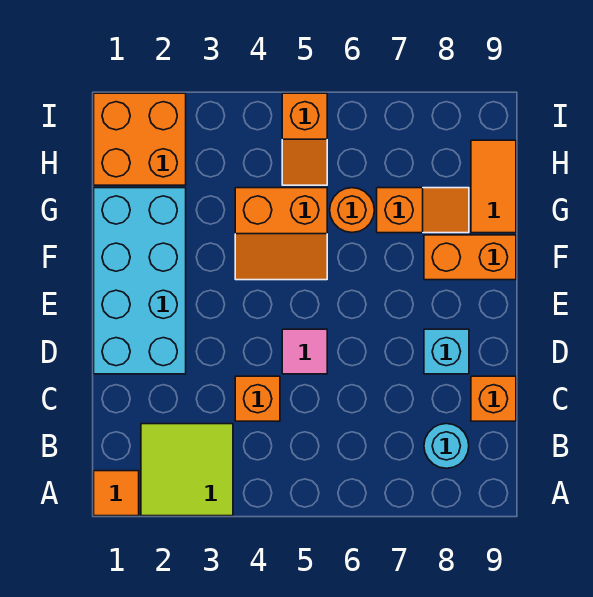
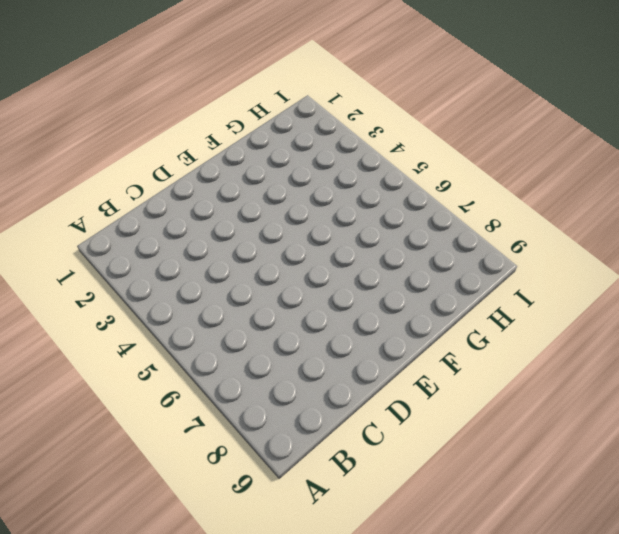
none -> orange tile A1 level 1
none -> lime tile A2:B3 level 1
none -> cyan round brick B8 level 1

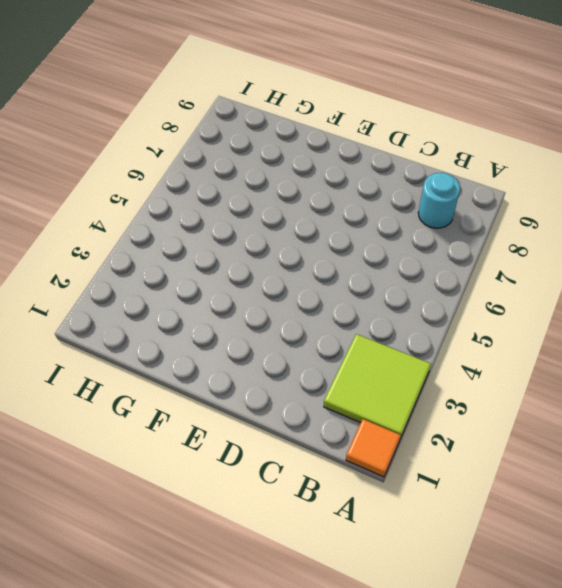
none -> orange brick C4 level 1
none -> orange brick C9 level 1
none -> cyan brick D1:G2 level 1

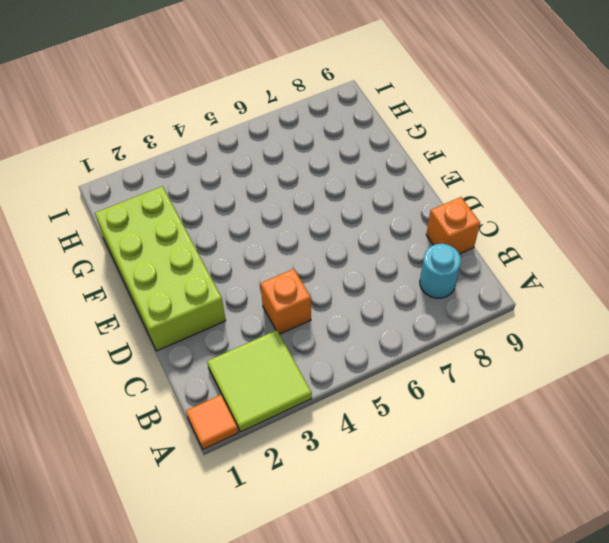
lime brick D1:G2 level 1 -> cyan brick D1:G2 level 1
none -> pink tile D5 level 1
none -> cyan brick D8 level 1
none -> orange slope F4:G5 level 1 top G

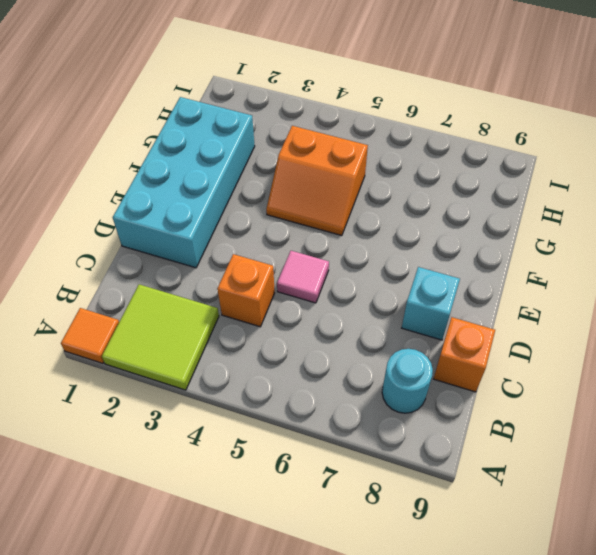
none -> orange brick F8:F9 level 1
none -> orange round brick G6 level 1
none -> orange slope G7:G8 level 1 top 7

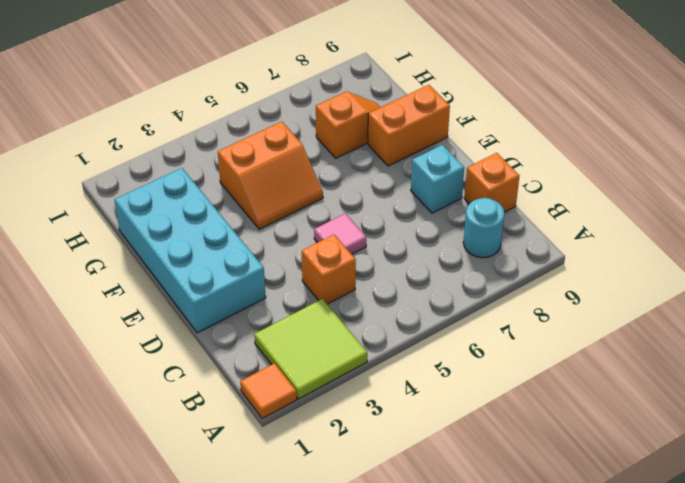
none -> orange round brick G6 level 1
none -> orange tile G9:H9 level 1
none -> orange brick H1:I2 level 1

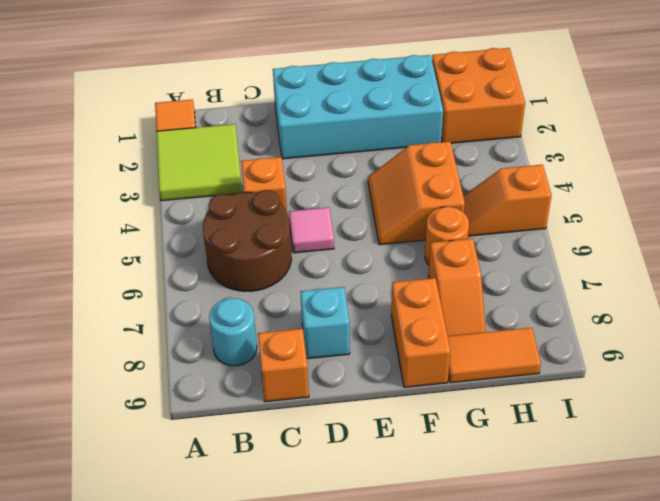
brown round brick B5:C6 level 1 -> none

